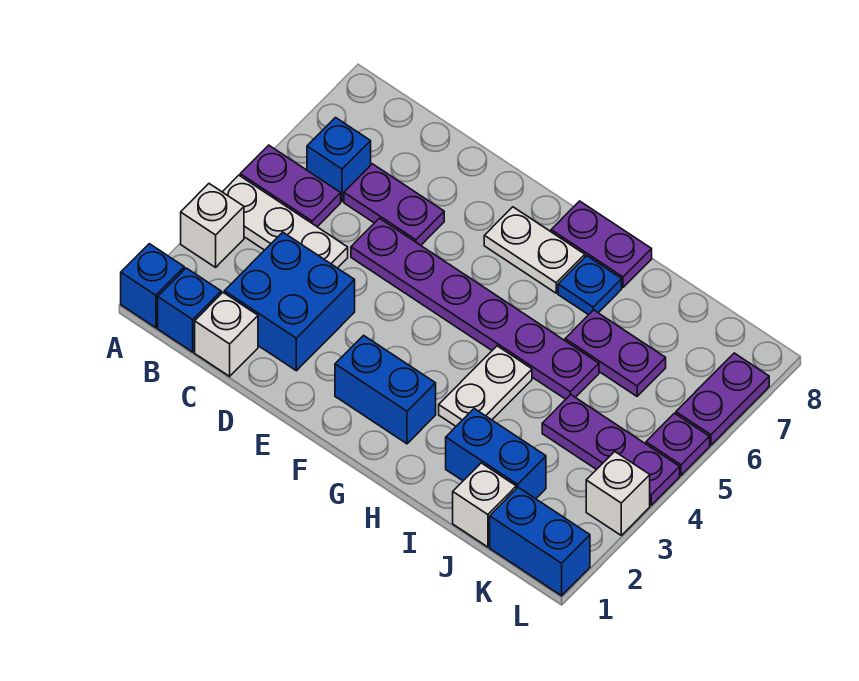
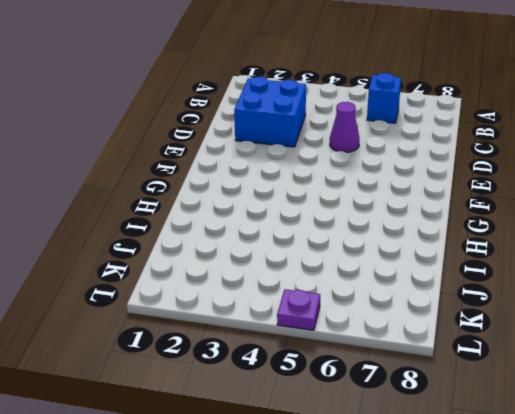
purple cone D5 level 1 -> purple plate D5:I5 level 1
none -> blue brick A1 level 1
none -> white brick A3 level 1
none -> white plate A4:C4 level 1

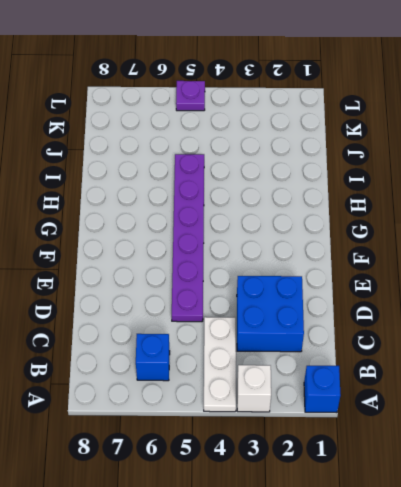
none -> purple plate A5:B5 level 1
none -> blue brick B1 level 1
none -> white brick C1 level 1

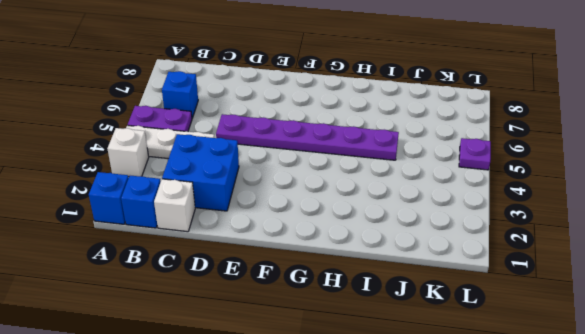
none -> purple plate C6:D6 level 1
none -> blue brick F2:G2 level 1
none -> white plate F7:G7 level 1

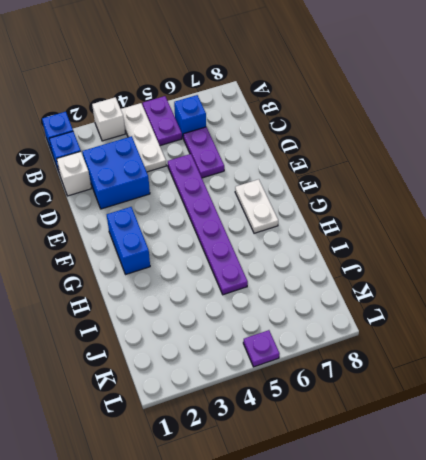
none -> purple plate G8:H8 level 1
none -> white plate H3:H4 level 1
none -> blue plate H7 level 1

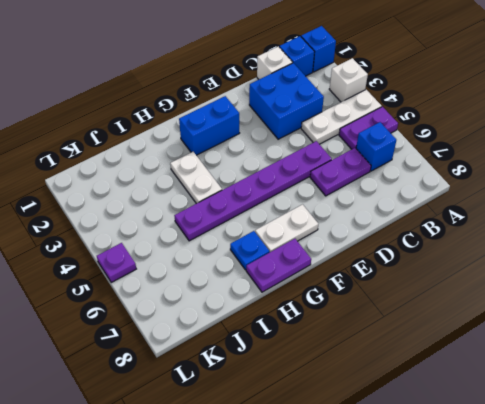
none -> blue brick I2:J2 level 1
none -> purple plate I6:J6 level 1
none -> white brick J1 level 1

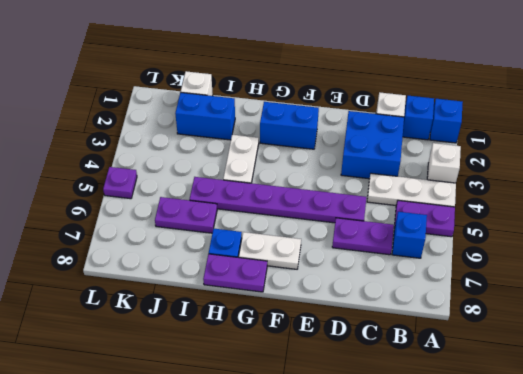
none -> purple plate J4:L4 level 1
none -> blue brick K1:L1 level 1
none -> white brick L3 level 1

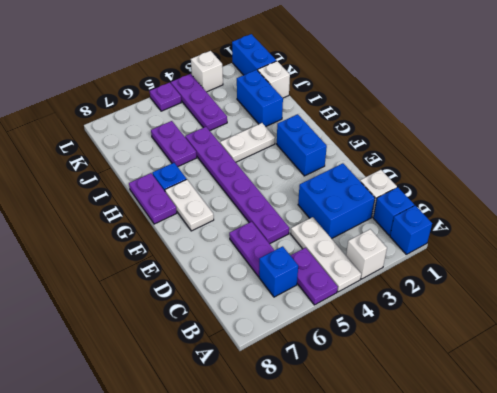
none -> purple plate L6:L7 level 1

